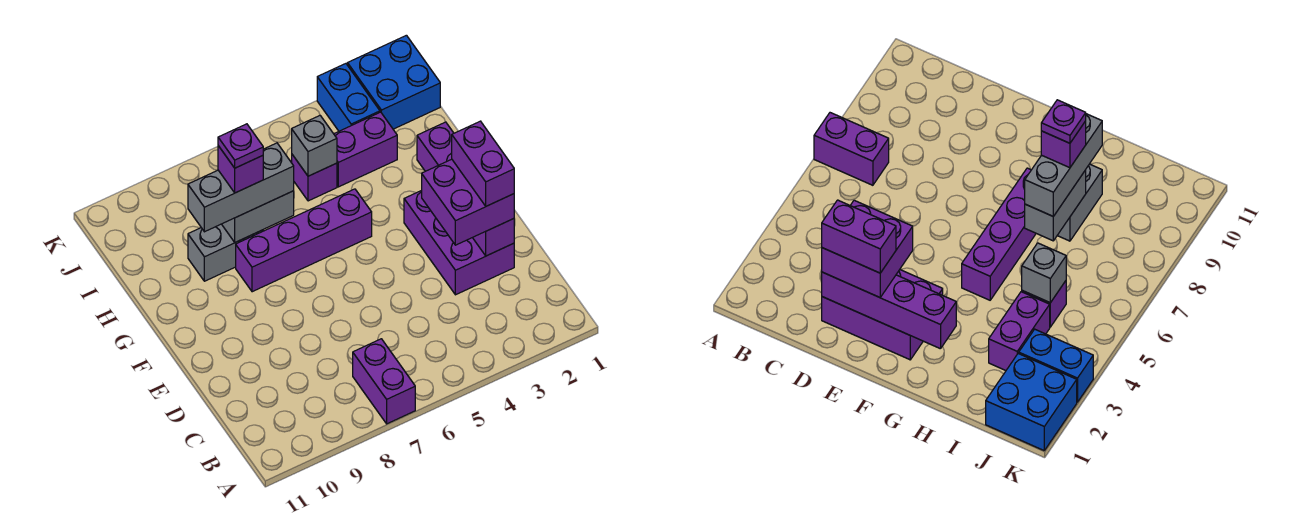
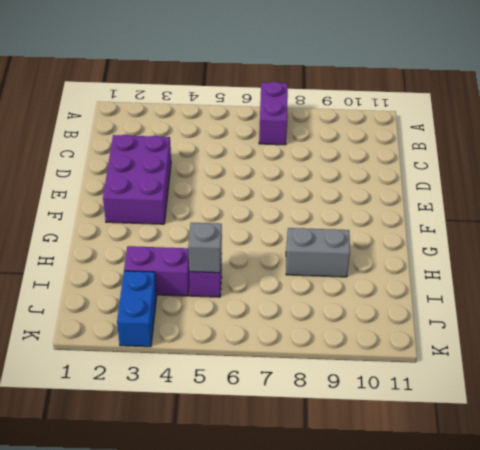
none -> purple brick G5:G8 level 1
none -> blue brick J1:K2 level 1
none -> purple brick D2:G2 level 2

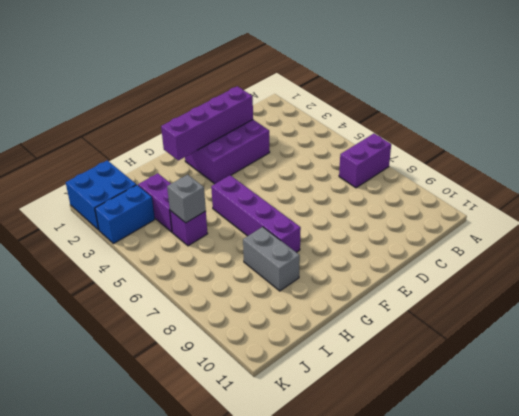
none -> grey brick H7:H8 level 2
none -> purple brick D2:E3 level 3
none -> grey brick H7:H9 level 3

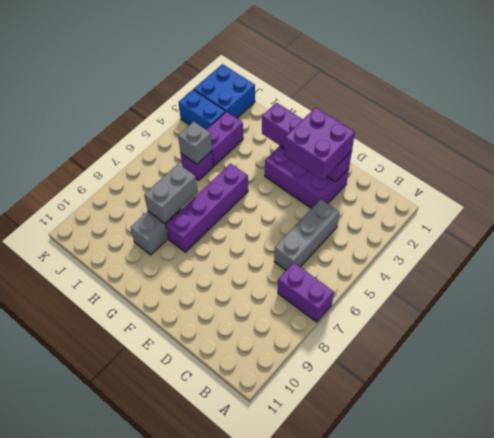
grey brick C4:C6 level 1 -> grey brick H7:H9 level 3
none -> purple brick D2:E2 level 4
none -> purple brick H8 level 4
none -> purple plate H8 level 5

